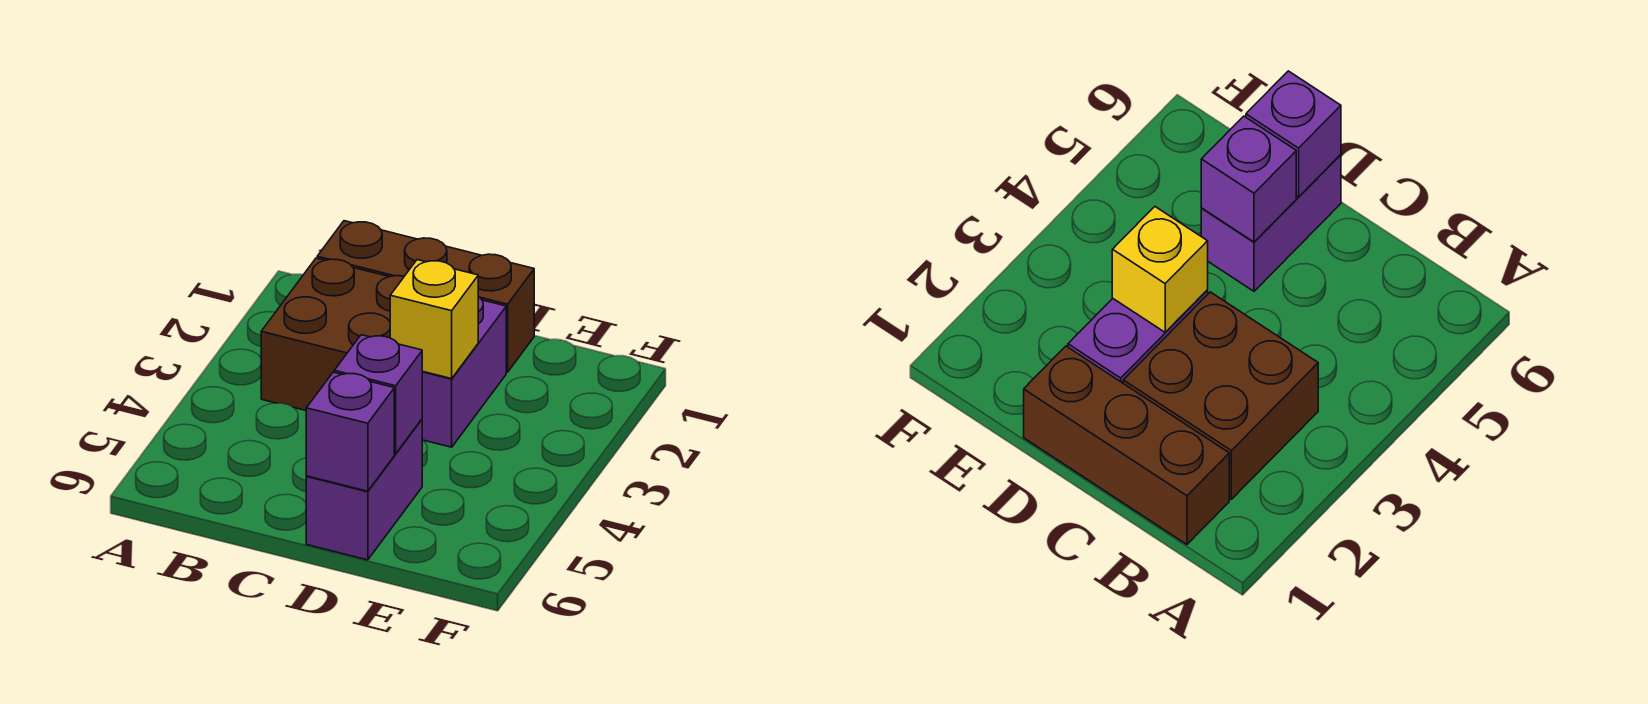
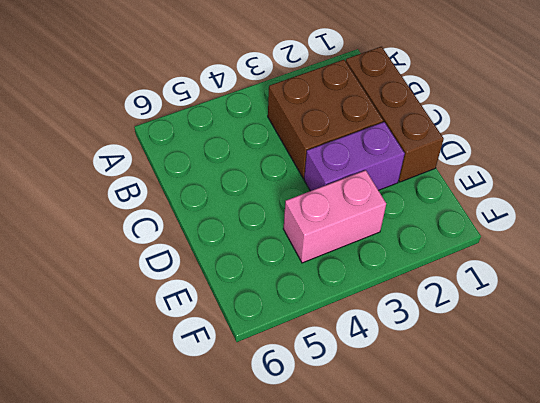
pink brick E3:E4 level 1 -> none
none -> purple brick D5:D6 level 1
none -> yellow brick D3 level 2

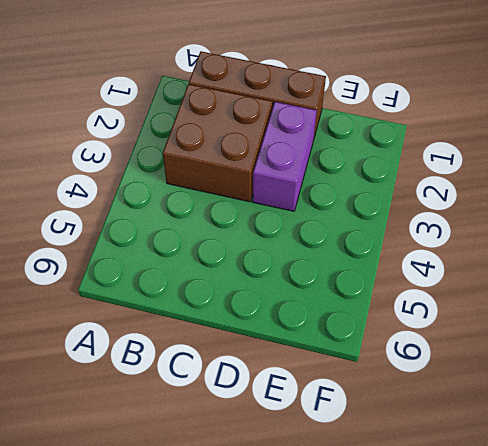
none -> purple brick D5:D6 level 1
none -> yellow brick D3 level 2

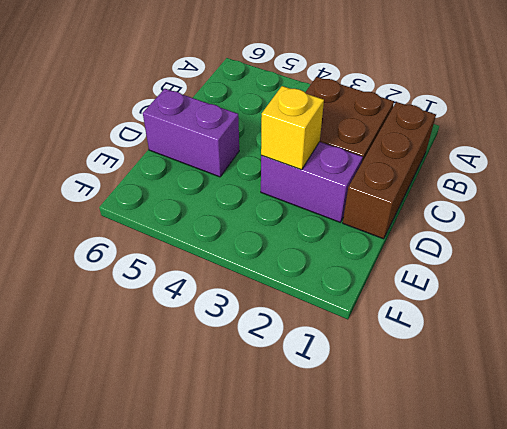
none -> purple brick D5 level 2
none -> purple brick D6 level 2

